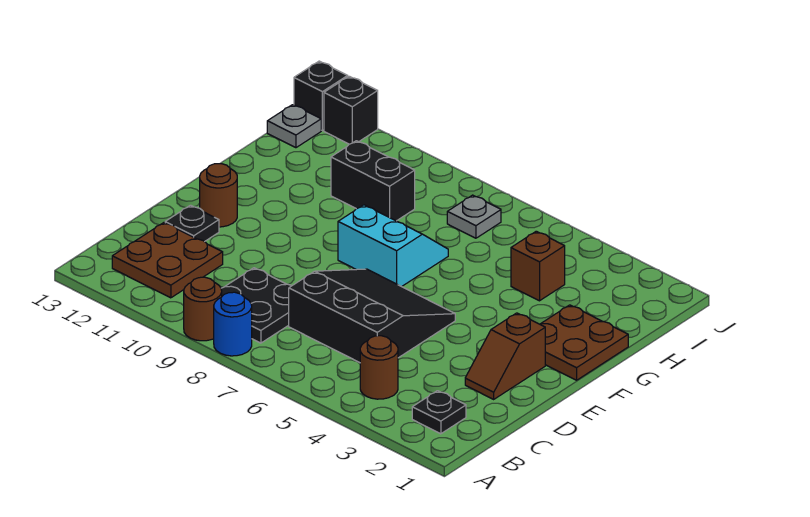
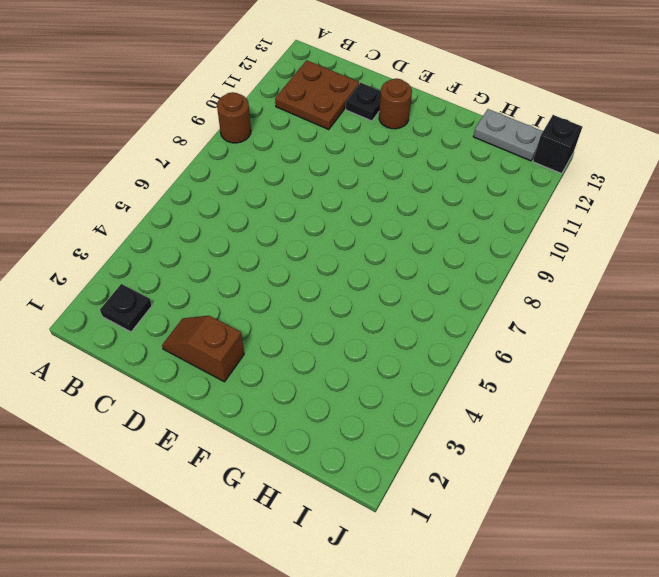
grey plate H13:I13 level 1 -> grey plate I13 level 1
none -> blue round brick A8 level 1
none -> brown round brick B4 level 1
none -> black plate B8:C9 level 1

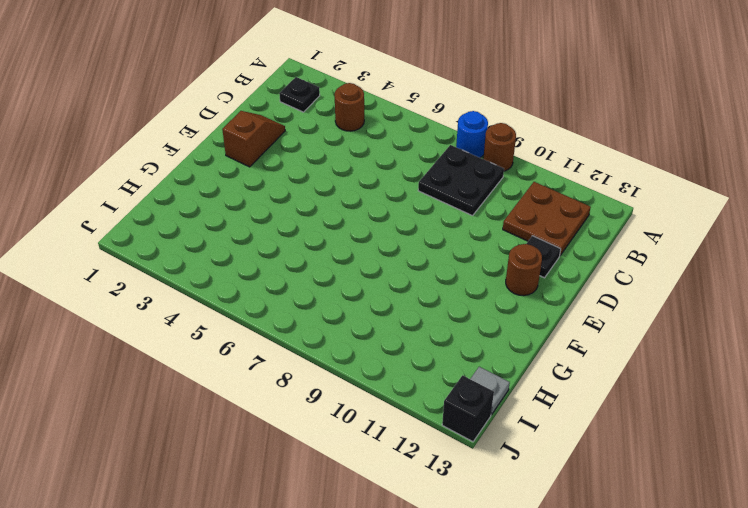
none -> black slope C5:E7 level 1 top C
none -> brown plate F1:G2 level 1
none -> cyan slope F7:G8 level 1 top F

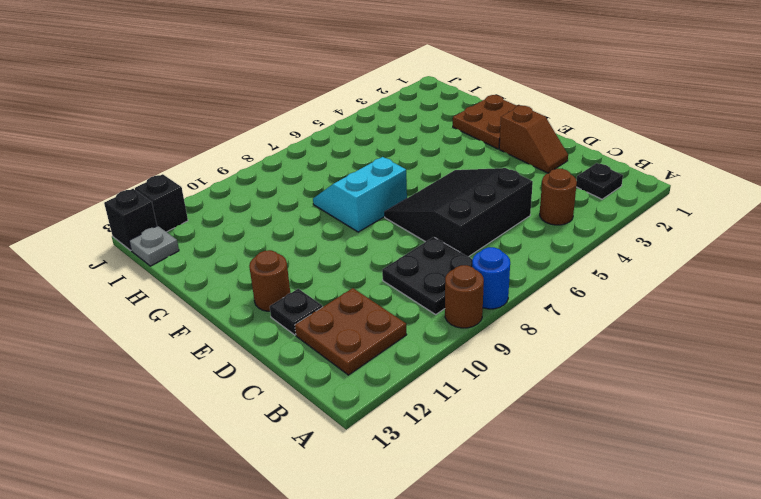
none -> brown brick H4 level 1
none -> black brick H9:H10 level 1
none -> grey plate I7 level 1

